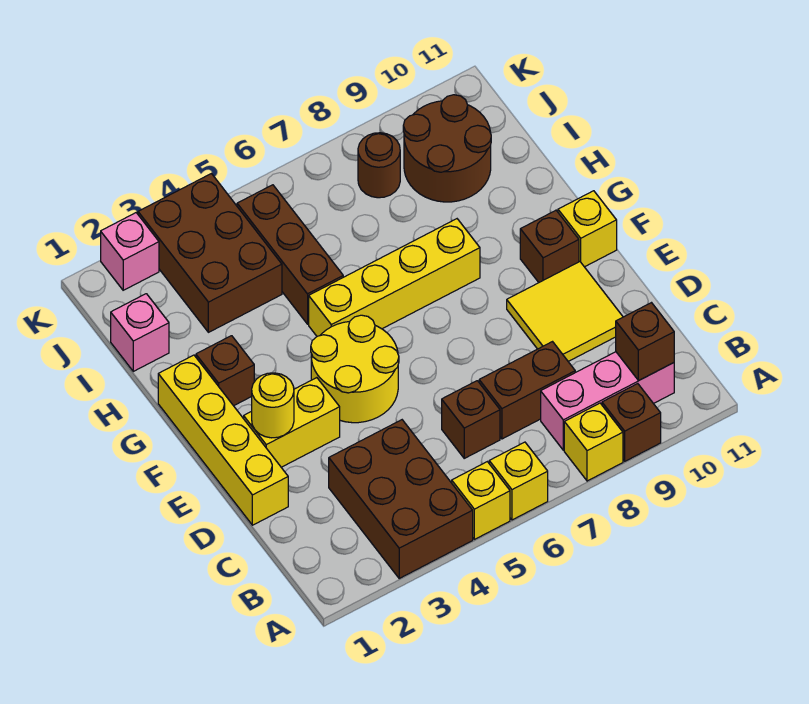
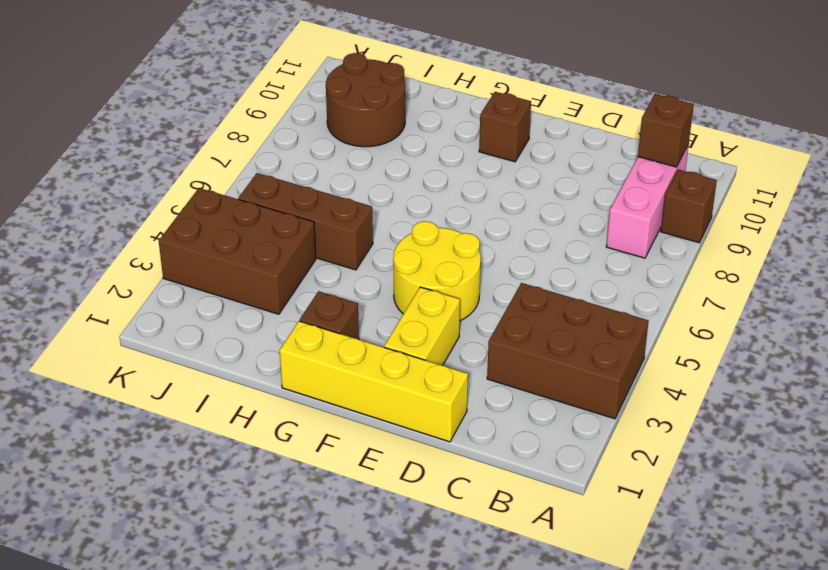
none -> yellow brick A5 level 1
none -> yellow brick A6 level 1
none -> yellow brick A8 level 1

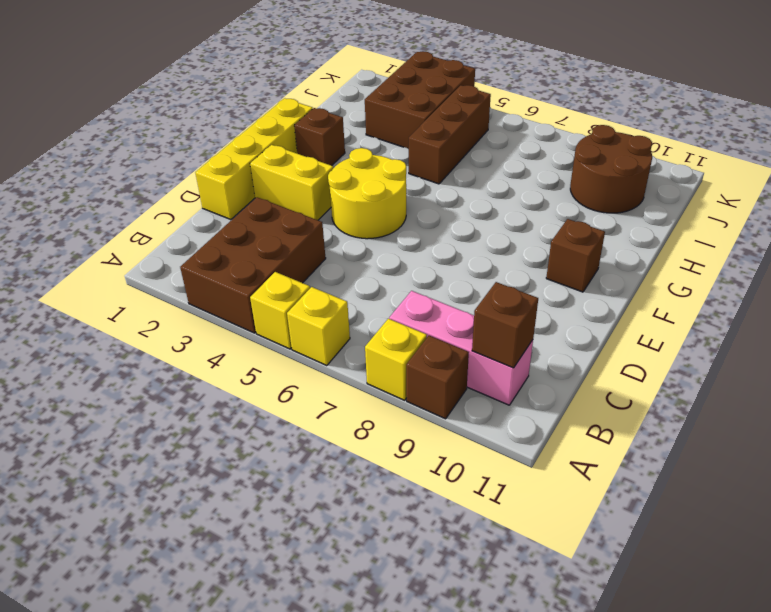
none -> brown brick C6 level 1
none -> brown brick C7:C8 level 1
none -> yellow tile D9:E10 level 1

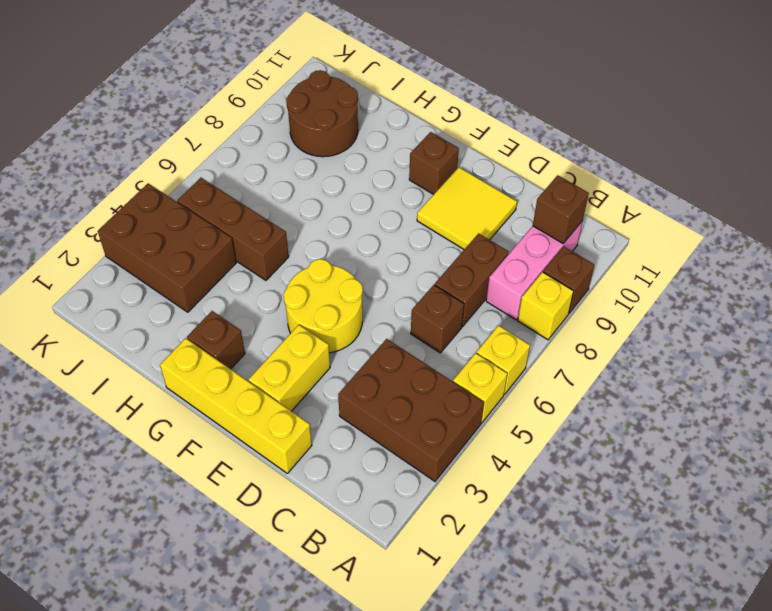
none -> yellow brick F11 level 1
none -> yellow brick G5:G8 level 1
none -> pink brick I1 level 1

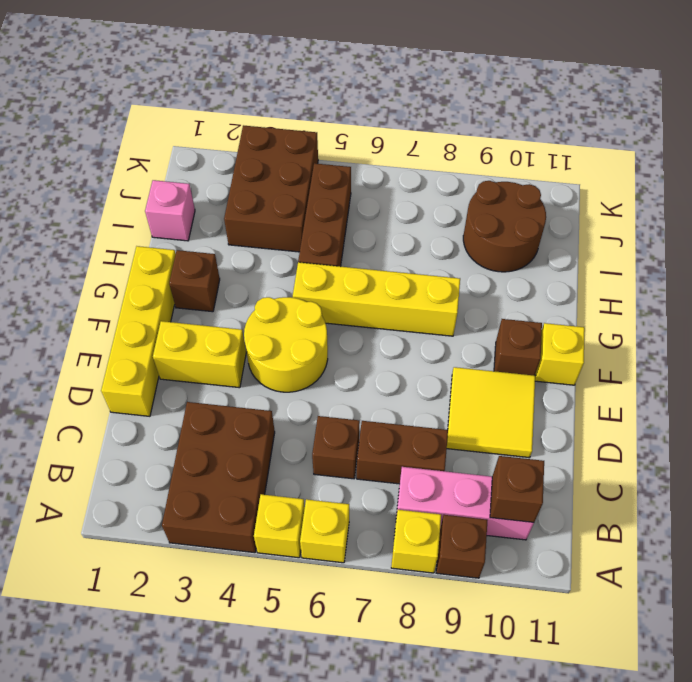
none -> brown round brick J8 level 1
none -> pink brick K2 level 1
none -> yellow round brick E2 level 2

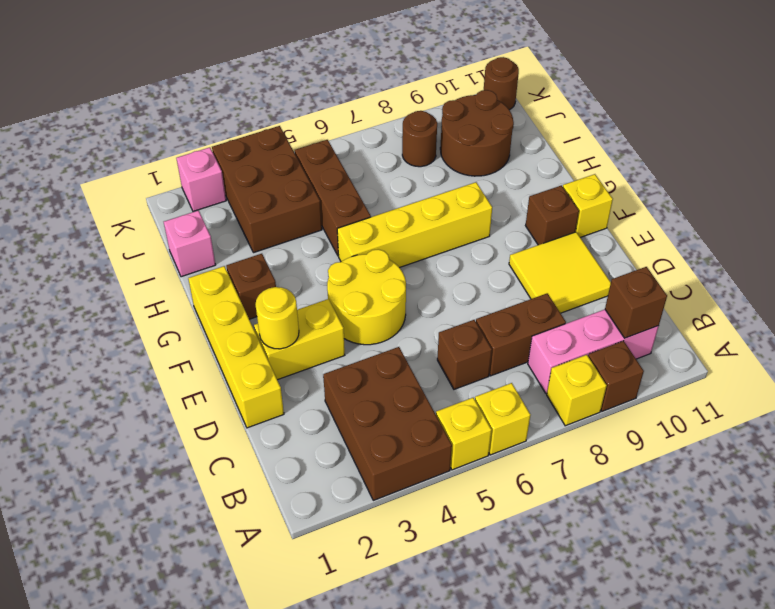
brown round brick K11 level 1 -> none

